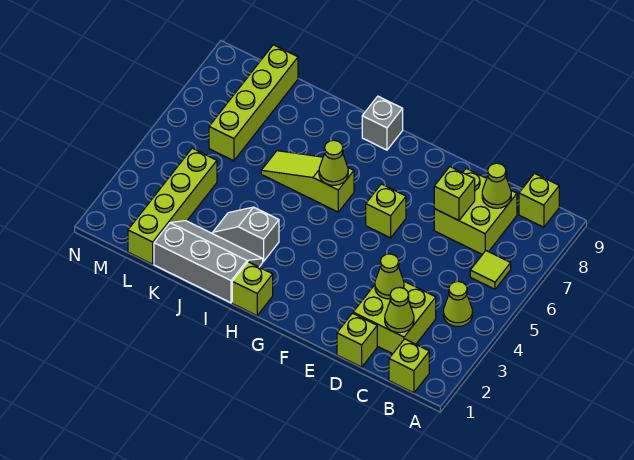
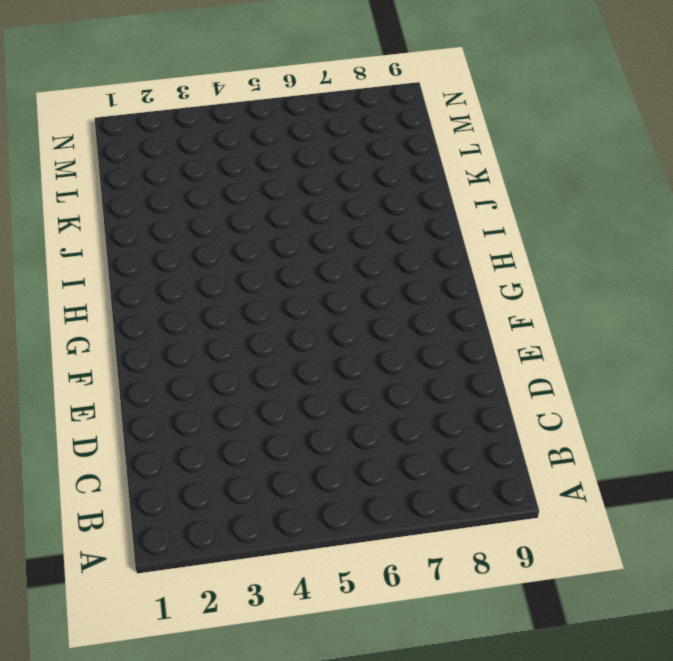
none -> lime brick B1 level 1
none -> lime cone B4 level 1
none -> lime tile B6 level 1

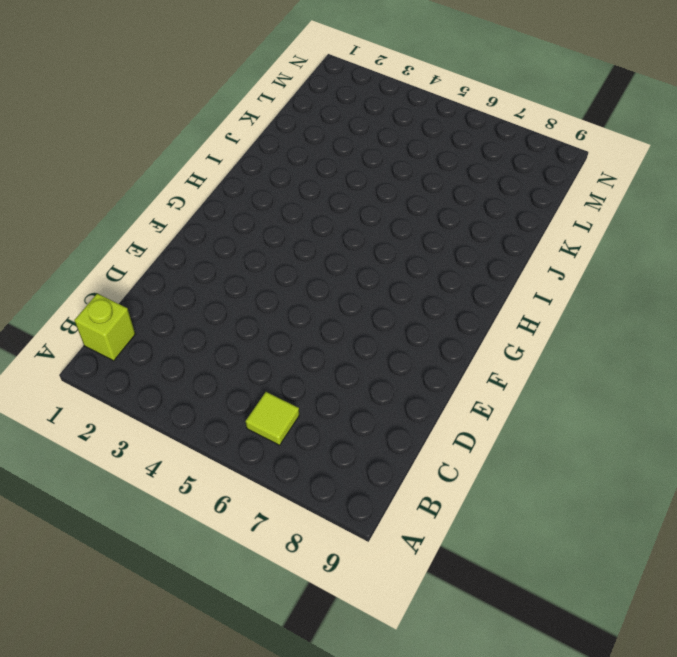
none -> lime cone B4 level 1
none -> lime brick B9 level 1
none -> lime brick C2:D3 level 1

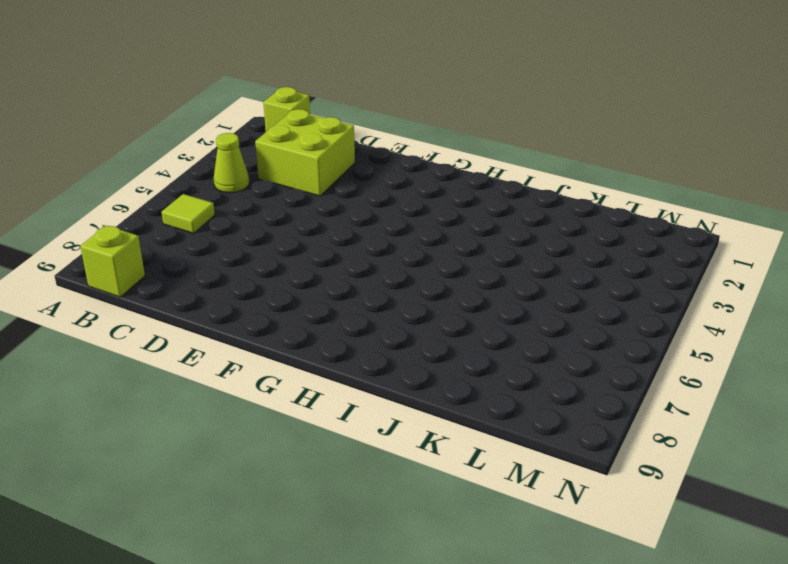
none -> lime brick C7:D8 level 1
none -> lime brick D1 level 1
none -> lime brick F6 level 1

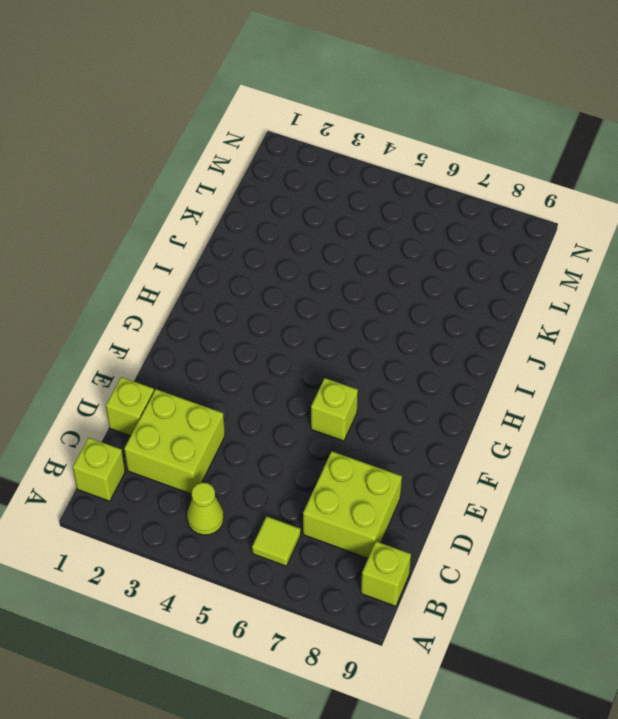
none -> lime brick H1 level 1
none -> lime slope H6:J6 level 1 top H
none -> grey brick H9 level 1

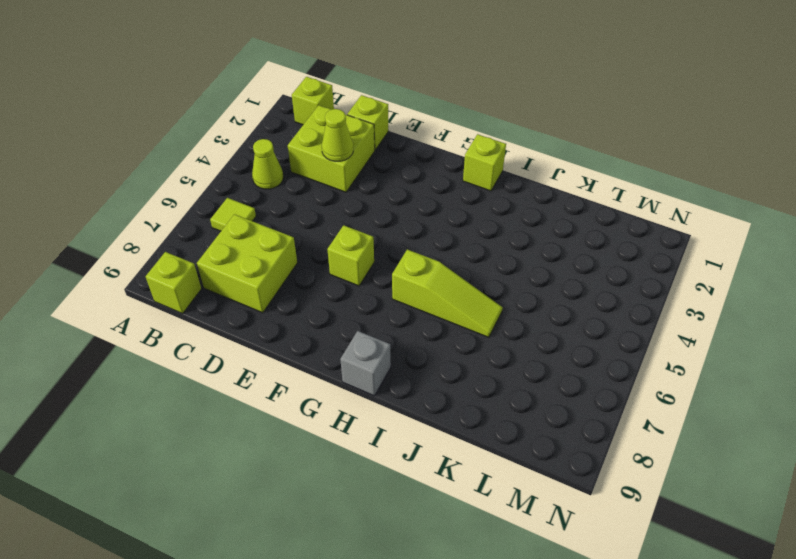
none -> grey slope I1:K2 level 1 top 1
none -> grey slope I3:J3 level 1 top I
none -> lime brick L1:L4 level 1

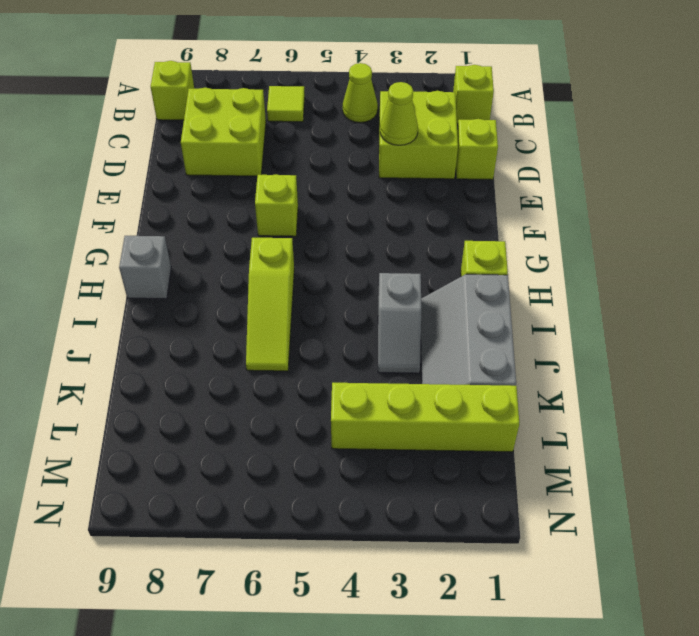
none -> lime brick L6:L9 level 1
none -> lime cone C2 level 2
none -> lime cone C8 level 2

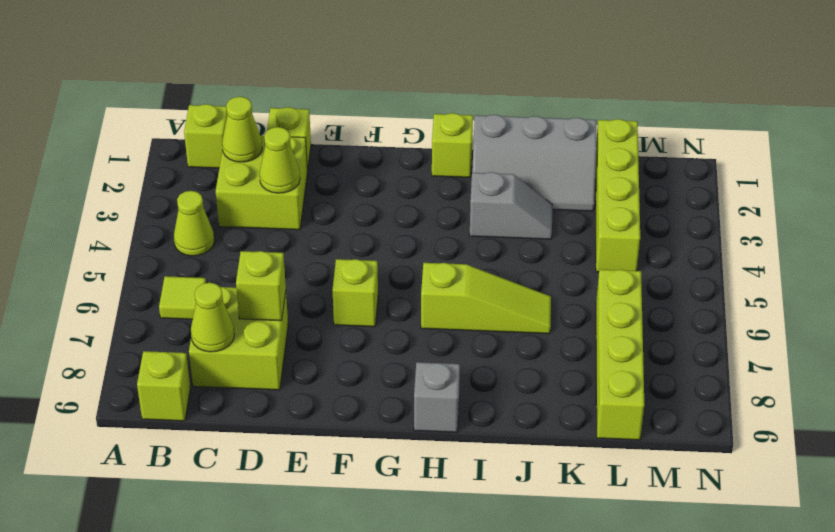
none -> lime cone H6 level 2

